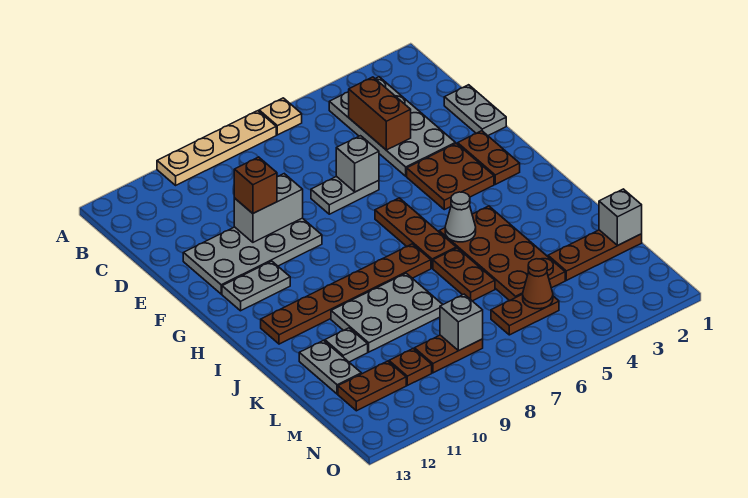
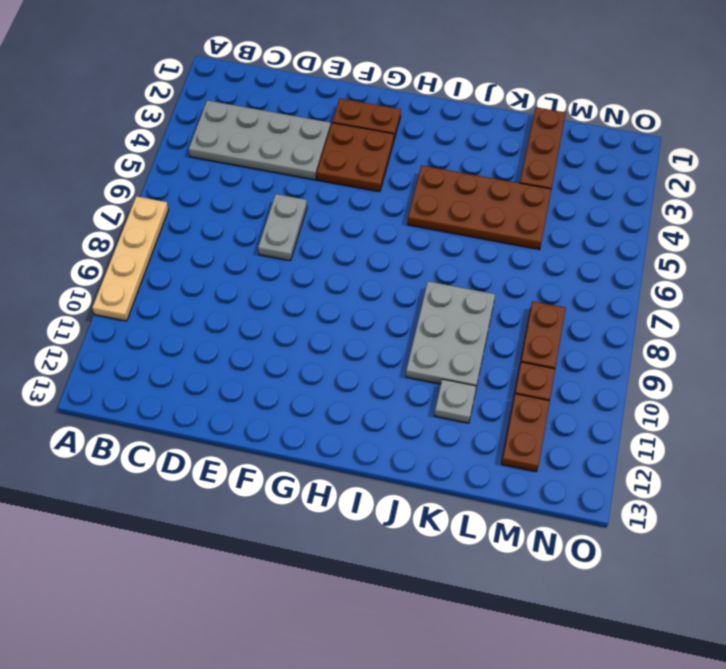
none -> tan plate A6 level 1
none -> grey plate D1:E1 level 1
none -> grey plate E9:F12 level 1

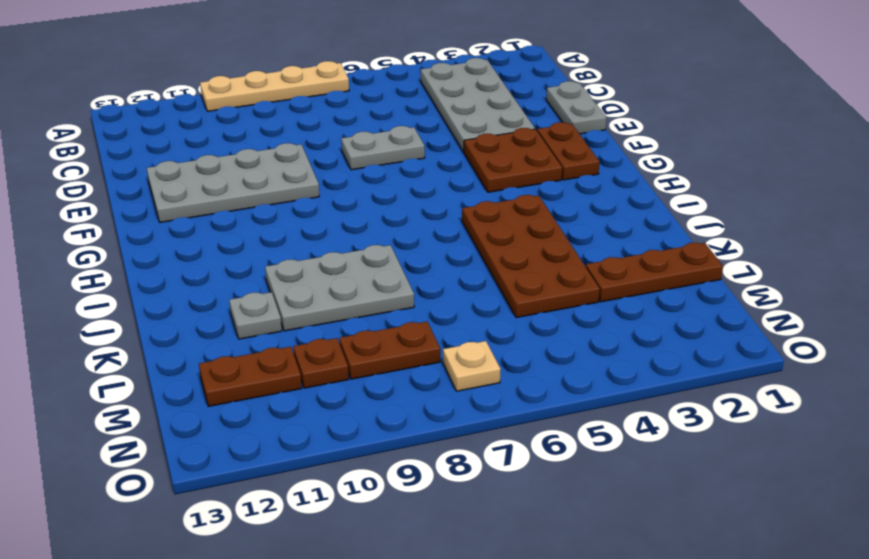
tan plate N7 level 1 -> tan plate A6 level 1
none -> brown plate G6:I6 level 1
none -> grey plate G11:G12 level 1
none -> brown plate I7:I12 level 1

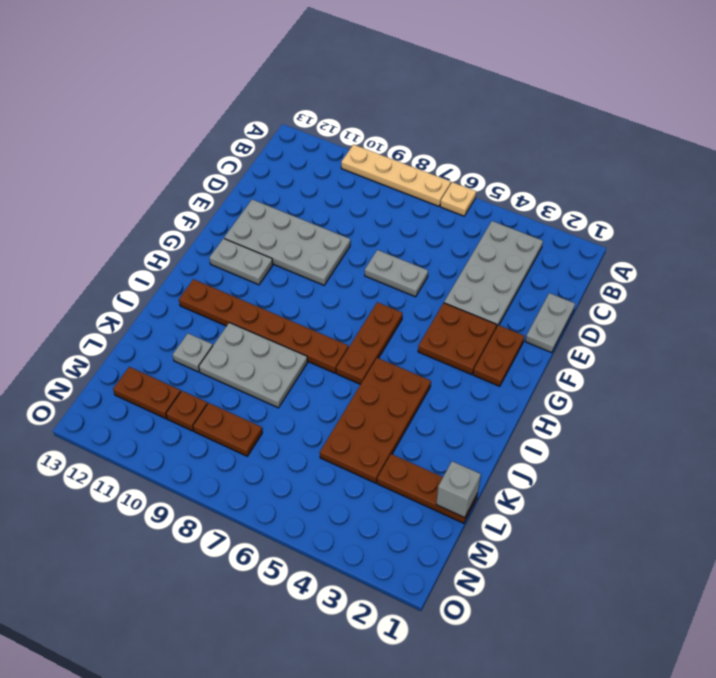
none -> brown plate J6:K6 level 1
none -> grey plate K12:L12 level 1
none -> brown plate M5:M6 level 1

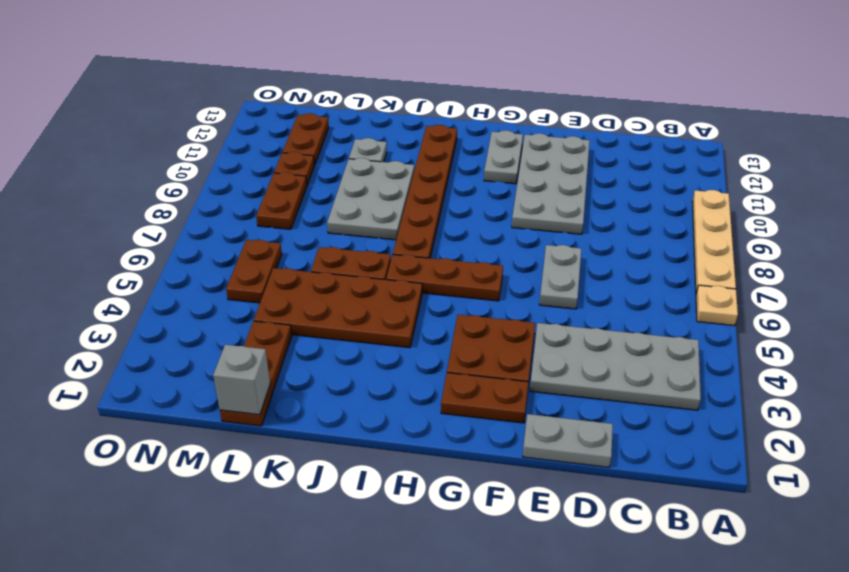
none -> grey plate K12:L12 level 1
none -> brown brick C4:D4 level 2
none -> grey brick E6 level 2

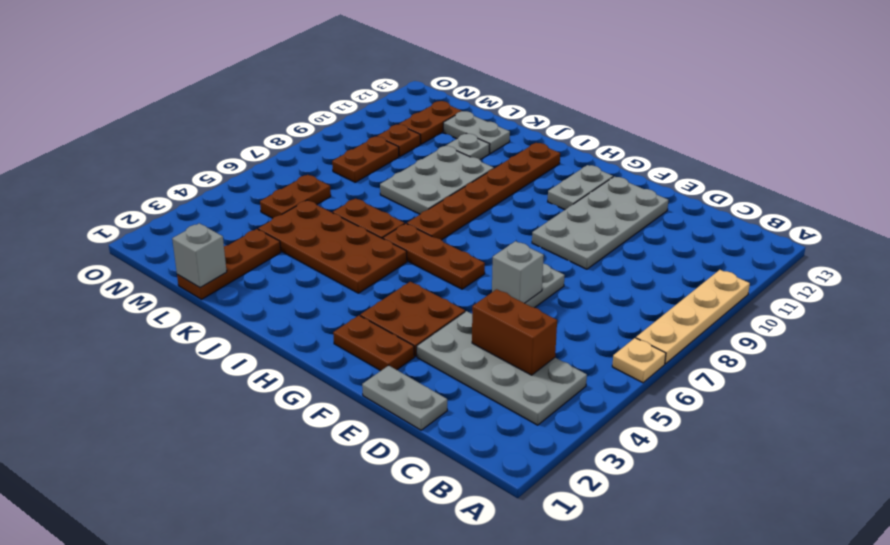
none -> grey brick E9:E10 level 2
none -> grey cone I5 level 2
none -> brown cone M5 level 2

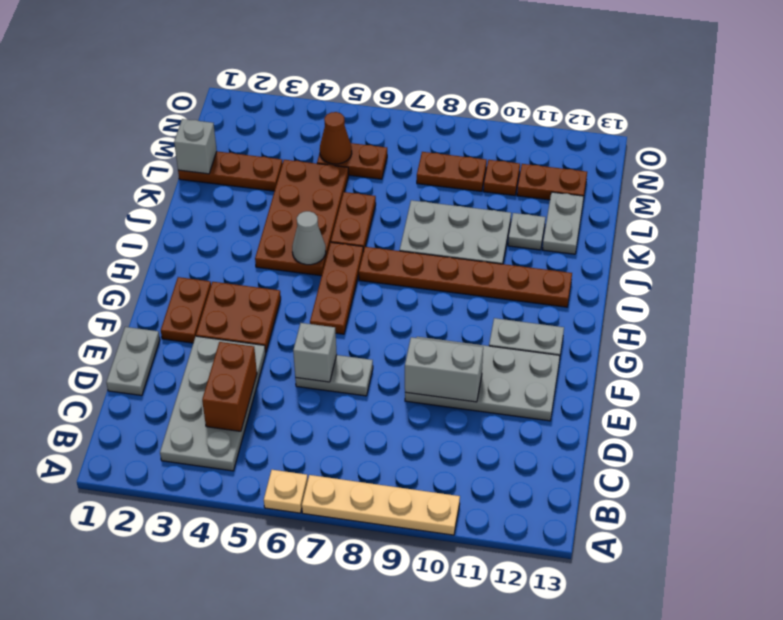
none -> grey brick M8 level 2
none -> brown brick E10 level 3

